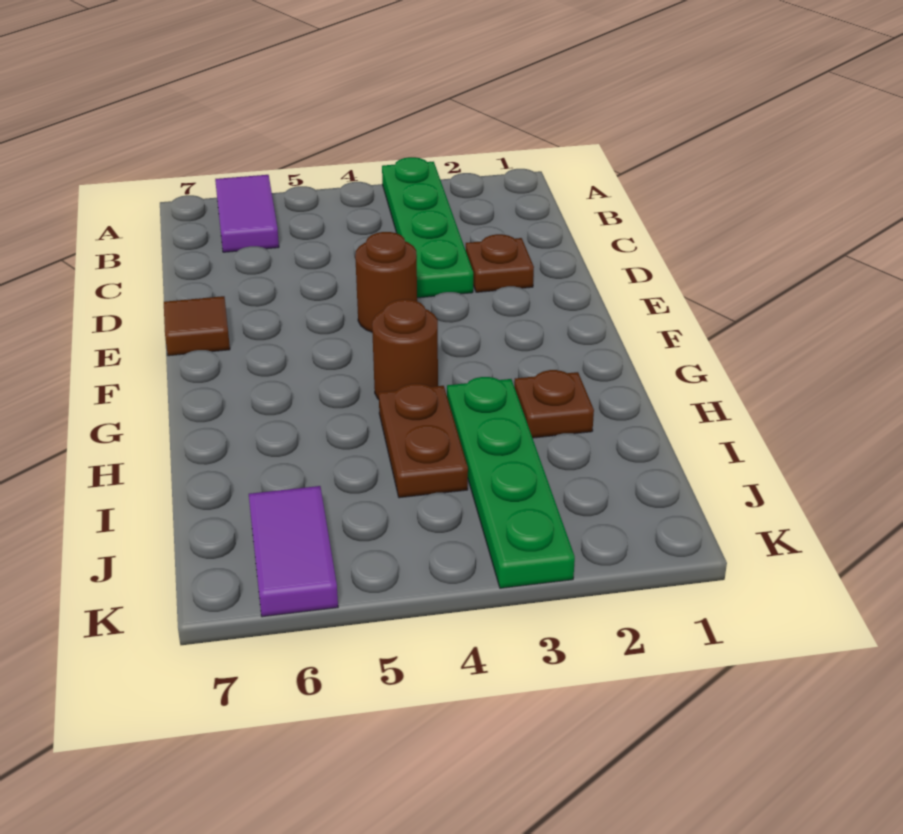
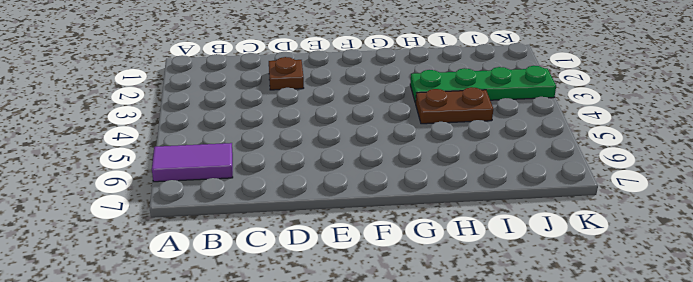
none -> green plate A3:D3 level 1
none -> brown round brick E4 level 1

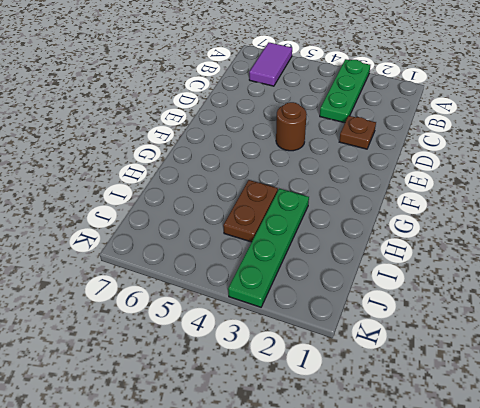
green plate A3:C3 level 1 -> green plate A3:D3 level 1
none -> brown tile E7 level 1
none -> brown round brick G4 level 1

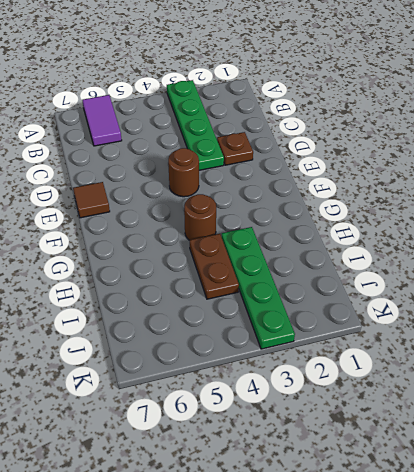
none -> brown plate H2 level 1
none -> purple tile J6:K6 level 1

